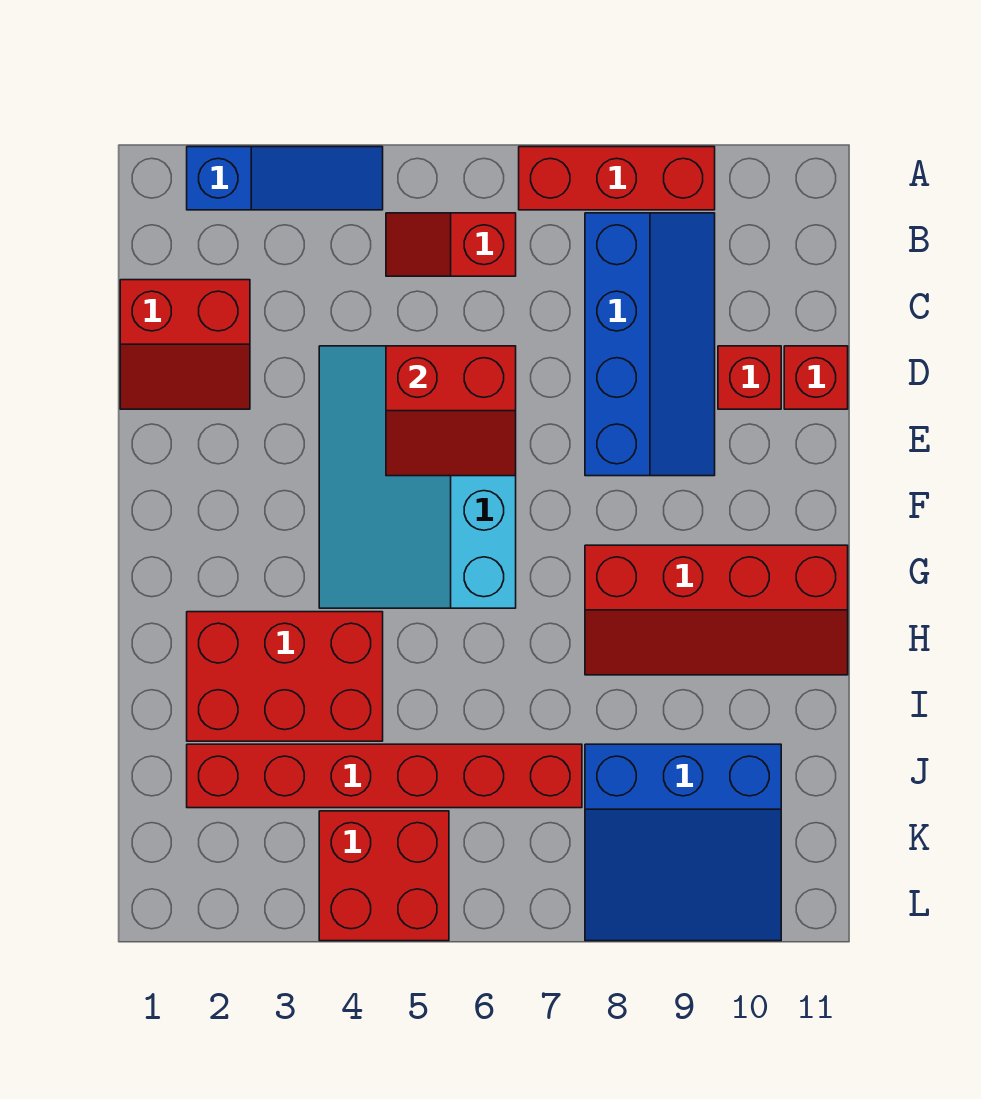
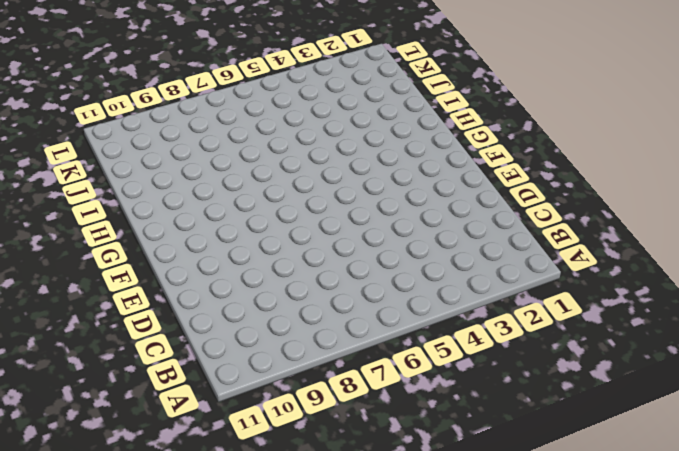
none -> blue slope A2:A4 level 1 top 2
none -> red brick A7:A9 level 1
none -> red slope B5:B6 level 1 top 6

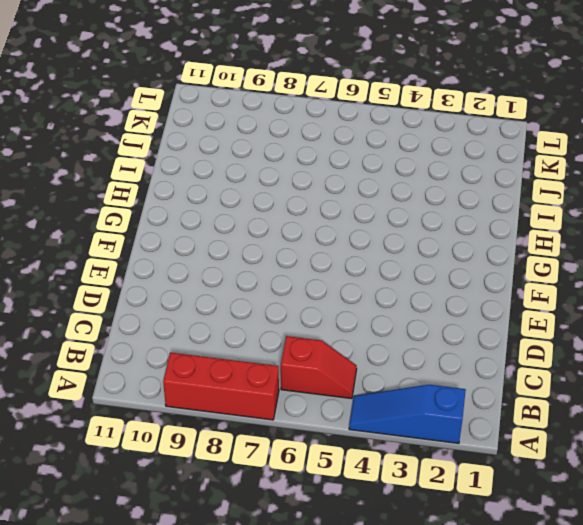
none -> blue slope B8:E9 level 1 top 8
none -> red slope C1:D2 level 1 top C
none -> cyan slope D4:G6 level 1 top 6

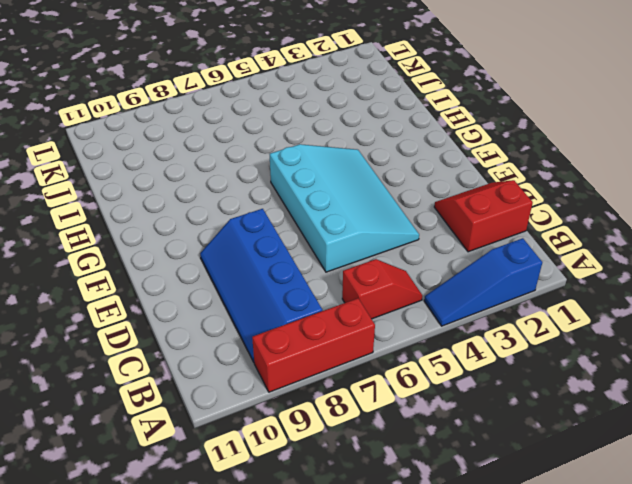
none -> red brick D10 level 1
none -> red brick D11 level 1
none -> red slope G8:H11 level 1 top G

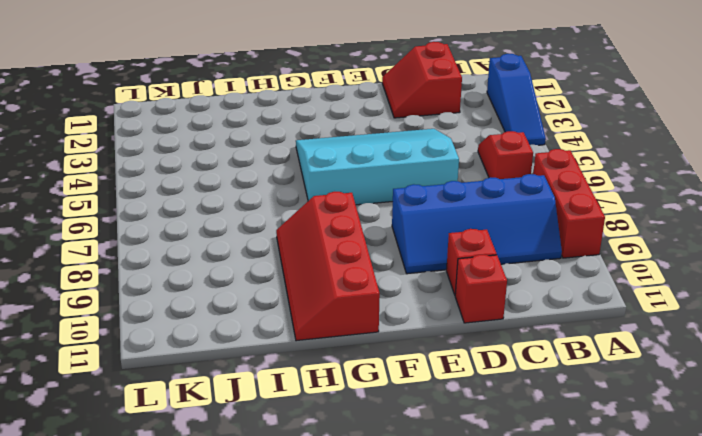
none -> red brick H2:I4 level 1
none -> red brick J2:J7 level 1
none -> blue slope J8:L10 level 1 top J

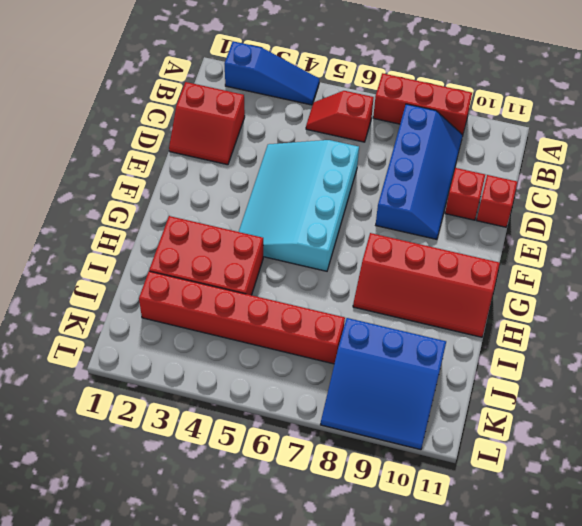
none -> red brick K4:L5 level 1
none -> red slope D5:E6 level 2 top D

